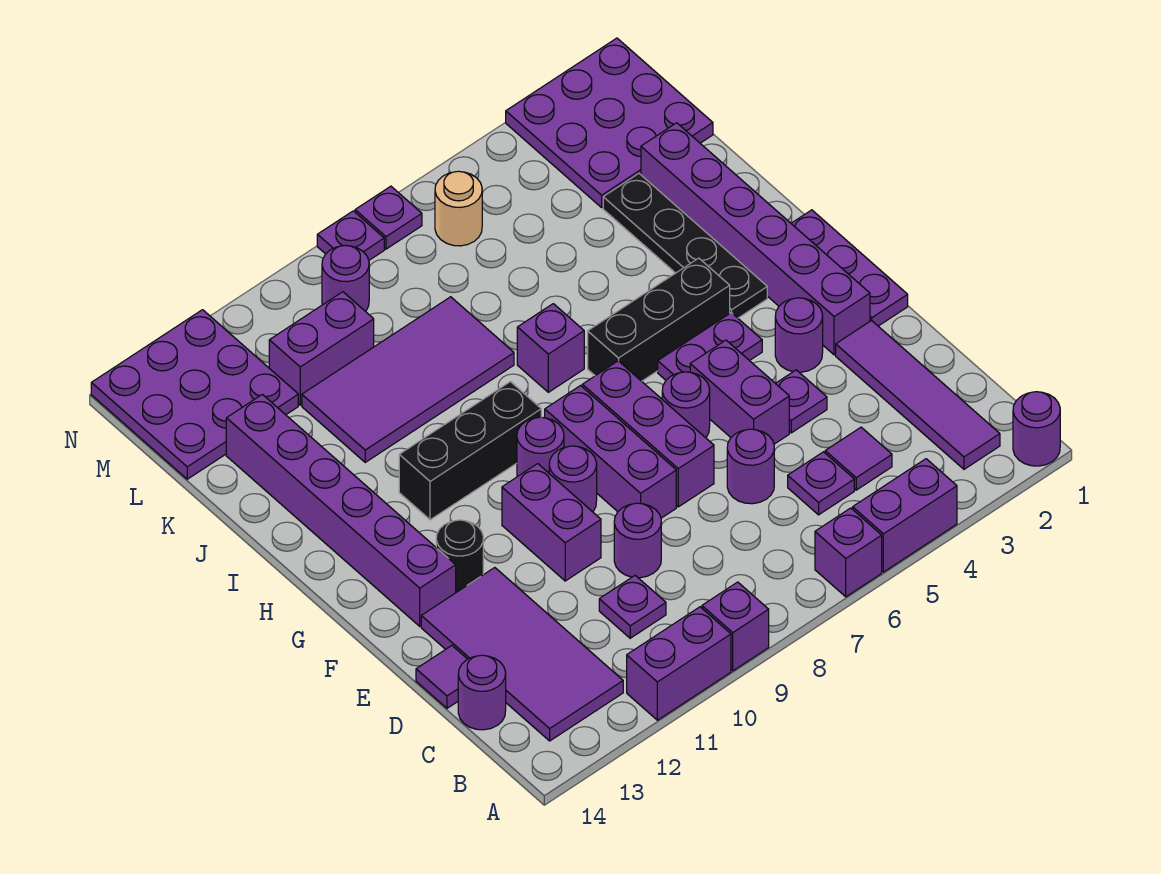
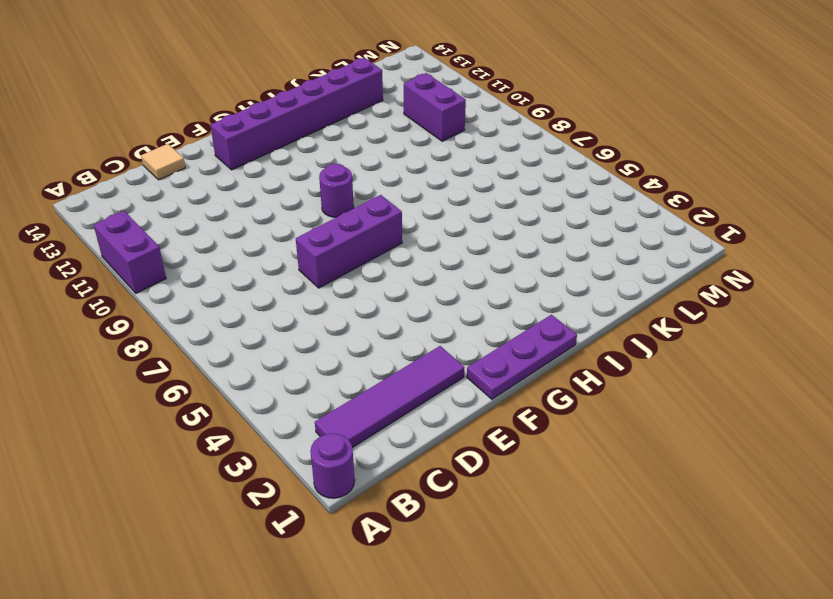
tan tile D14 level 1 -> purple tile D14 level 1
none -> purple brick A4:A5 level 1
none -> purple brick A6 level 1
none -> purple brick A9 level 1
none -> purple tile B12:E13 level 1

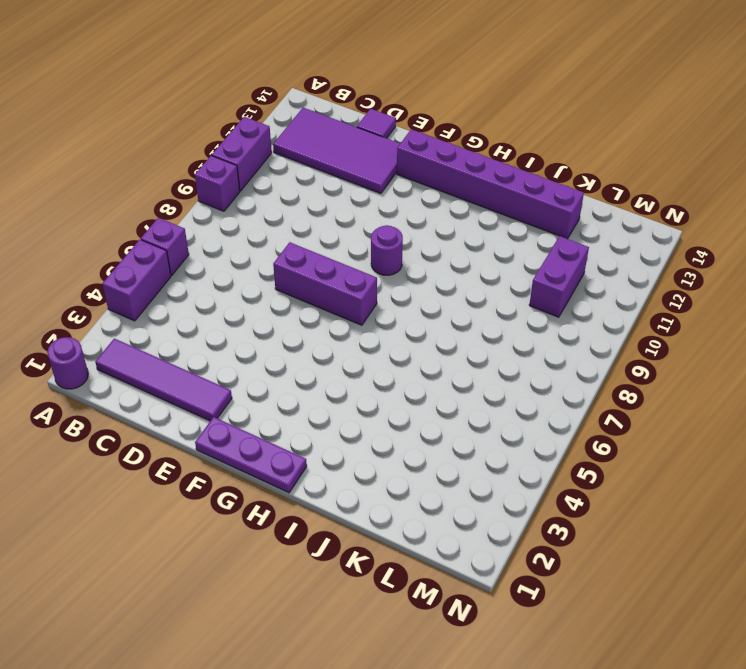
none -> purple tile C4 level 1
none -> purple plate C5 level 1
none -> purple plate C10 level 1
none -> purple round brick C14 level 1

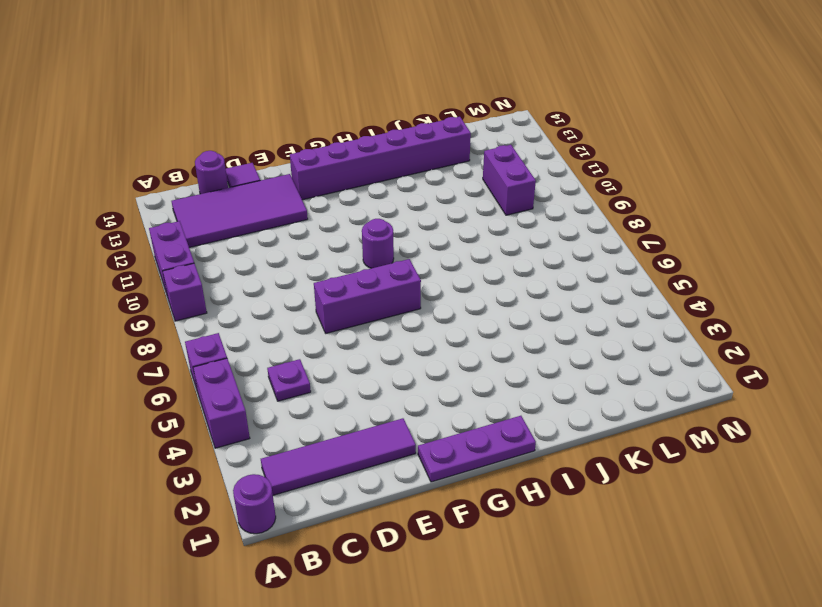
none -> purple tile C4 level 1
none -> purple plate C10 level 1
none -> purple round brick D6 level 1
none -> purple round brick D9 level 1

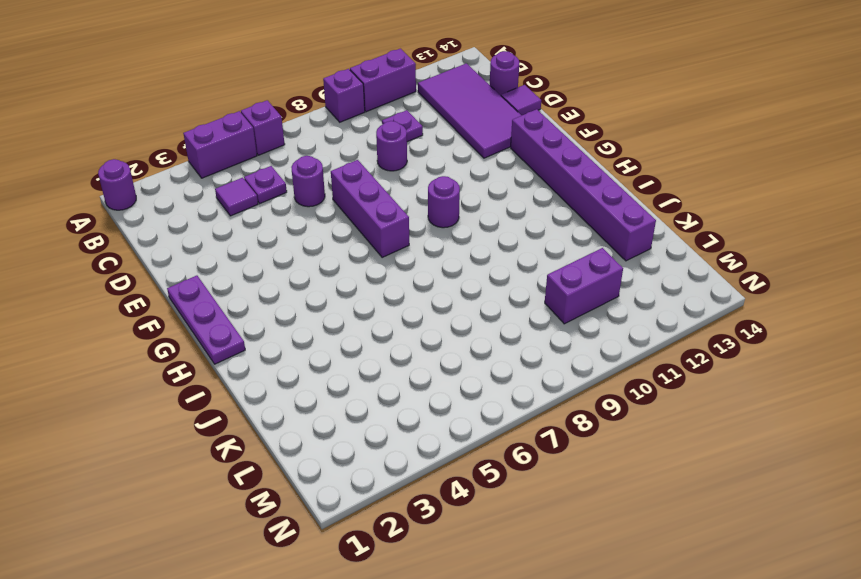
none -> purple tile B2:E2 level 1
none -> purple plate E4 level 1
none -> purple brick E5:F5 level 1
none -> purple brick E8:G8 level 1

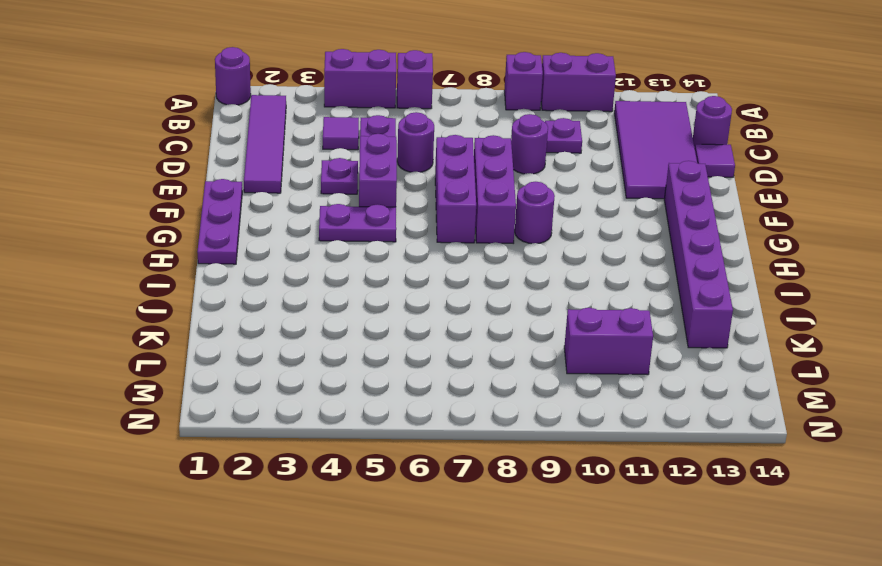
none -> purple brick E10:F10 level 1
none -> purple brick F2:K2 level 1
none -> purple round brick F3 level 1
none -> purple round brick F6 level 1

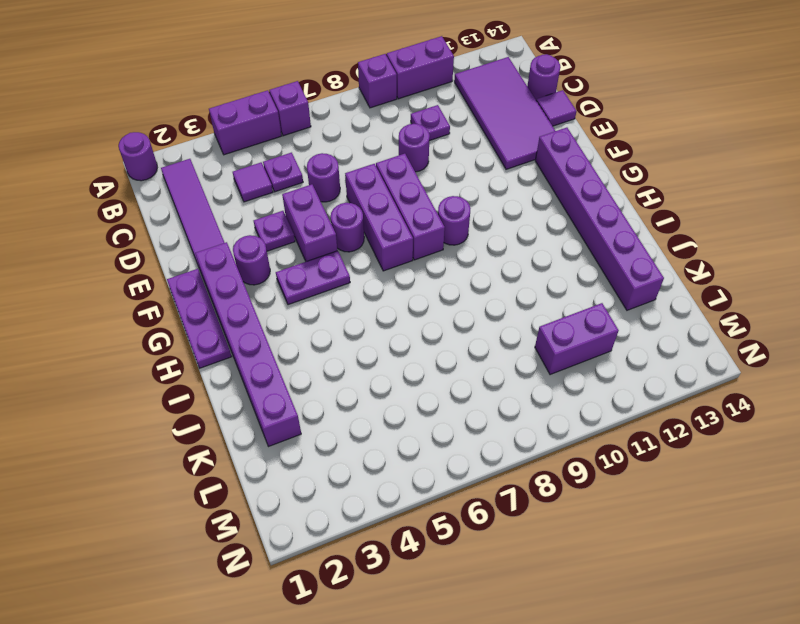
none -> purple brick E10:F10 level 1
none -> purple round brick F9 level 1
none -> black round brick F12 level 1
none -> black plate H3:K3 level 1

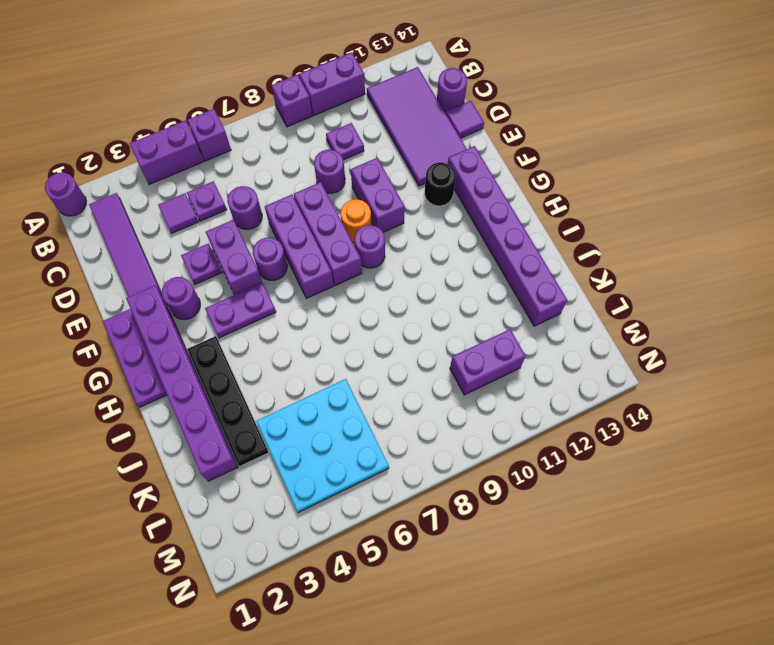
orange round brick F9 level 1 -> purple round brick F9 level 1
cyan plate K4:M6 level 1 -> tan round brick M6 level 1
none -> black brick H4:H6 level 1
none -> black brick H9:H11 level 1
none -> purple brick I7 level 1
none -> purple tile J8:K11 level 1

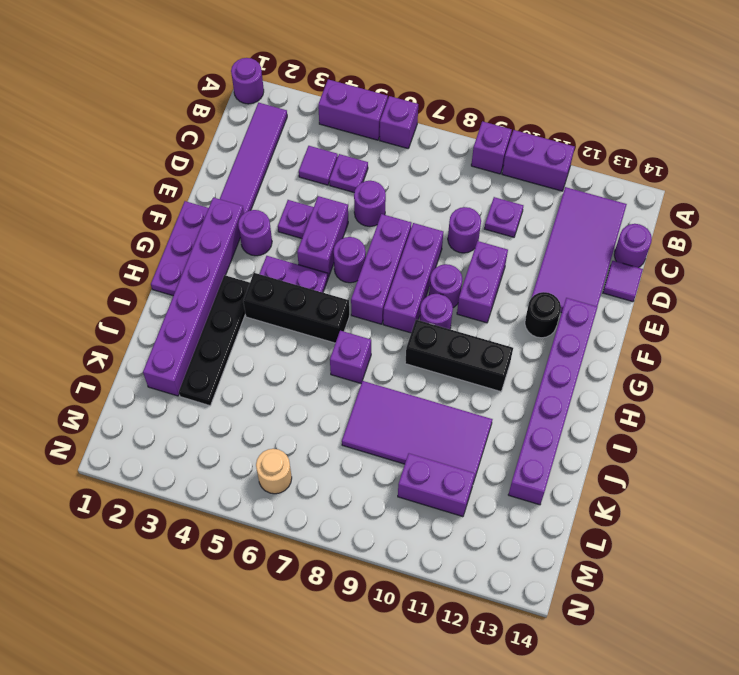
none -> purple plate L1:N3 level 1
none -> purple plate L12:N14 level 1
none -> purple round brick M9 level 1
none -> purple plate N7 level 1

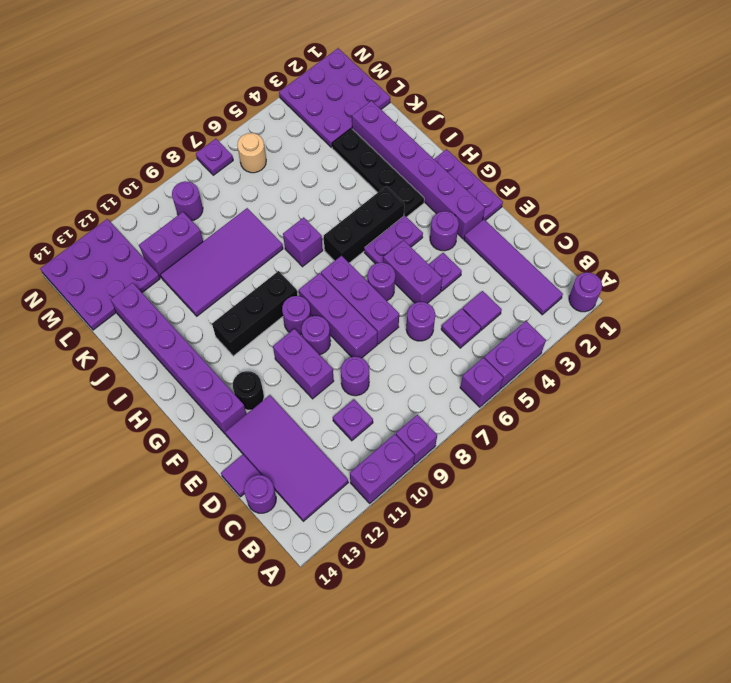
none -> purple plate N8 level 1

